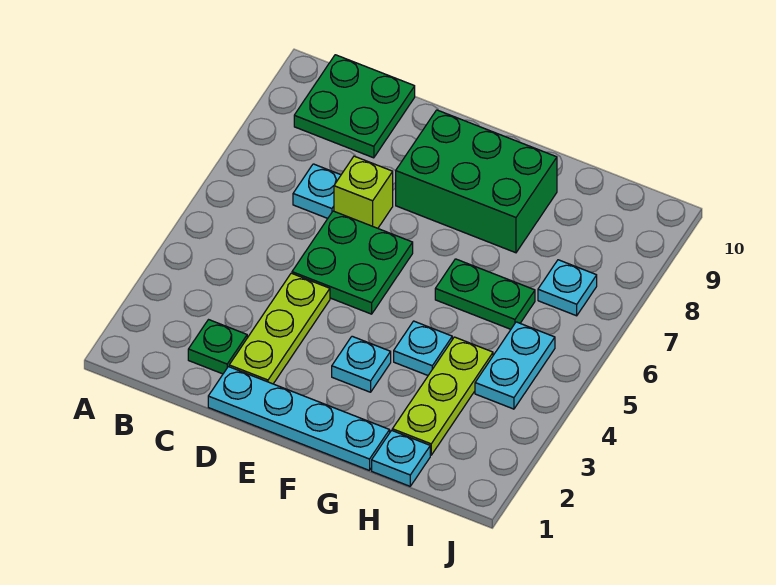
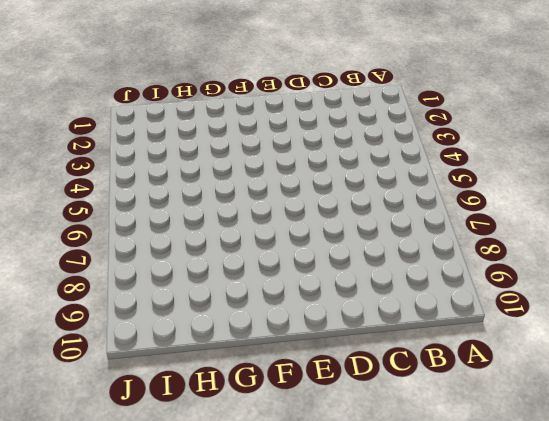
none -> green plate B9:C10 level 1
none -> green plate C2 level 1
none -> cyan plate C7 level 1

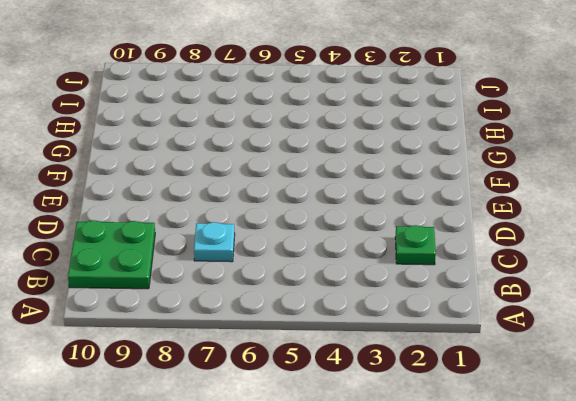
none -> cyan plate D1:G1 level 1
none -> lime plate D2:D4 level 1
none -> green plate D5:E6 level 1

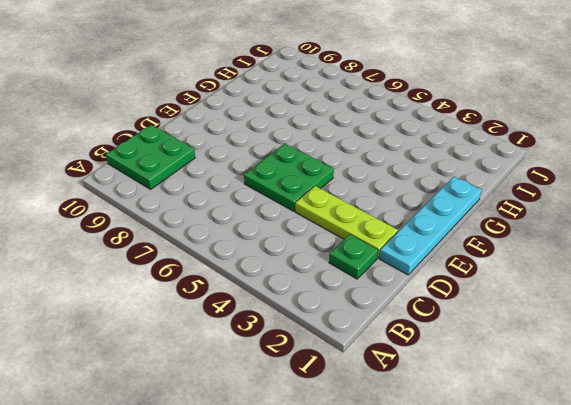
none -> cyan plate C7 level 1
none -> lime brick D7 level 1
none -> green brick E8:G9 level 1

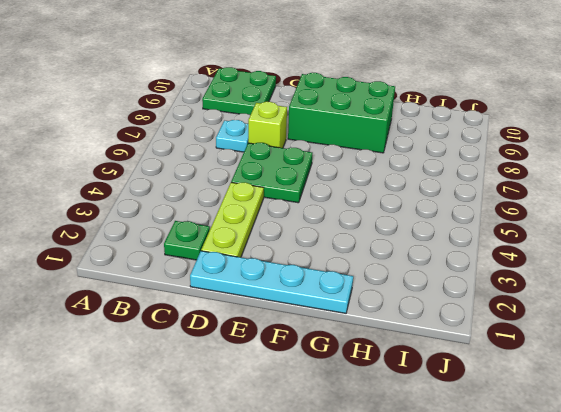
none -> cyan plate F3 level 1
none -> cyan plate G4 level 1
none -> green plate G6:H6 level 1

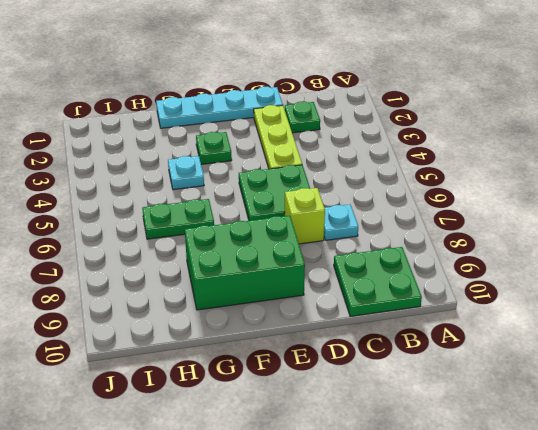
green plate F3 level 1 -> cyan plate F3 level 1
none -> cyan plate H1 level 1
none -> lime plate H2:H4 level 1
none -> cyan plate I4:I5 level 1

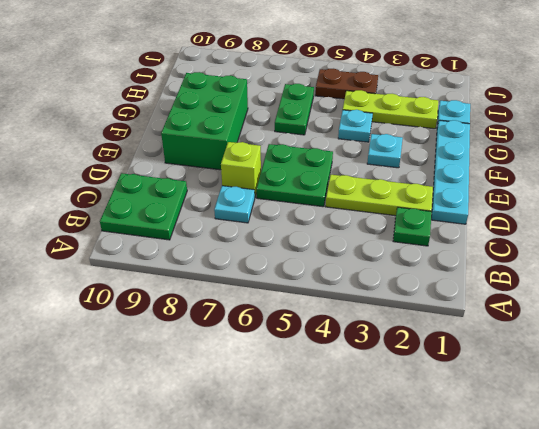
brown plate I4:I5 level 1 -> cyan plate I4:I5 level 1
none -> cyan plate I7 level 1

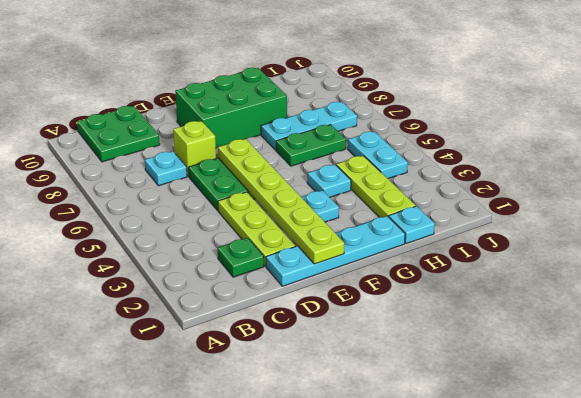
lime plate E1:E6 level 2 -> none
cyan plate G7:I7 level 1 -> cyan plate I7 level 1

